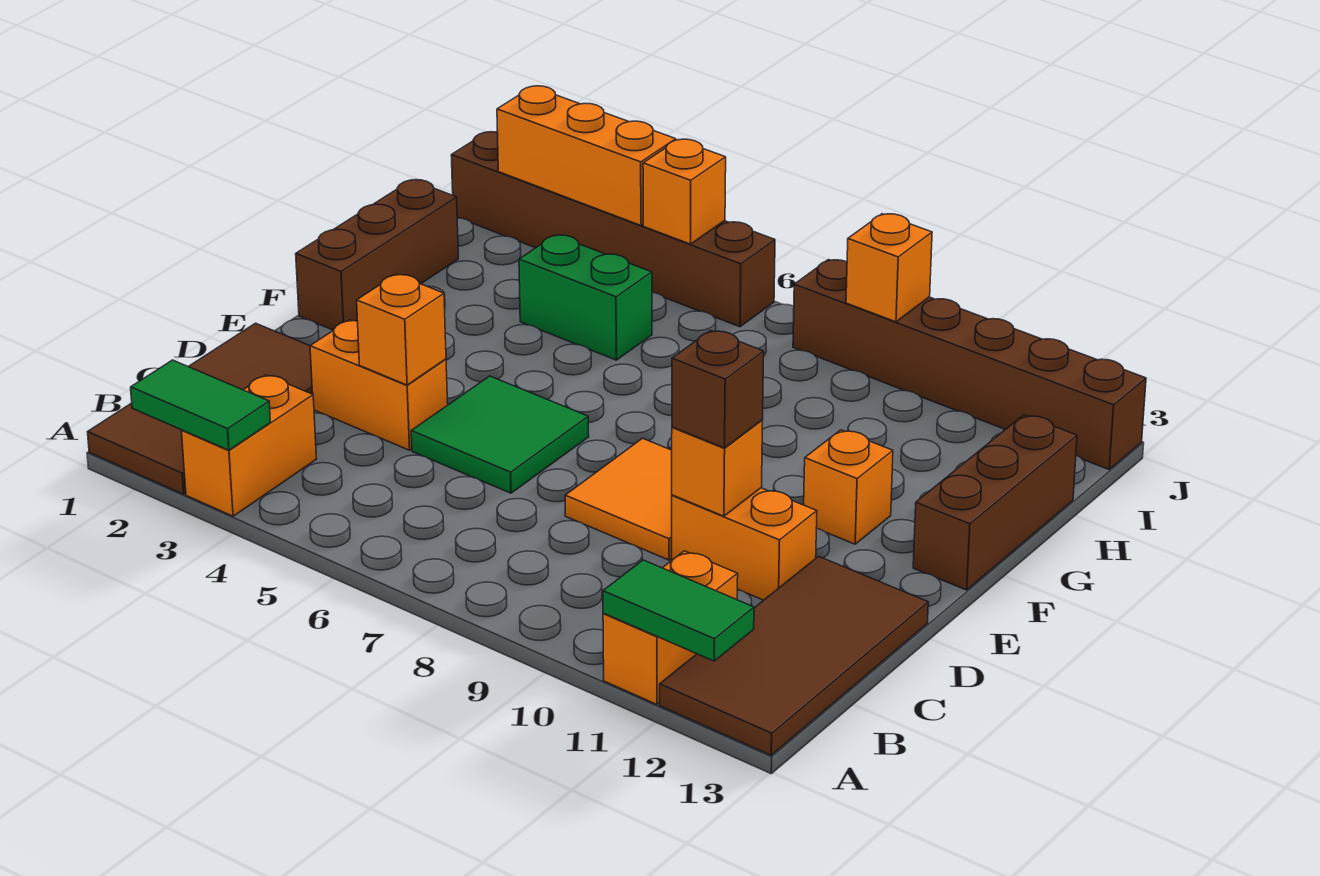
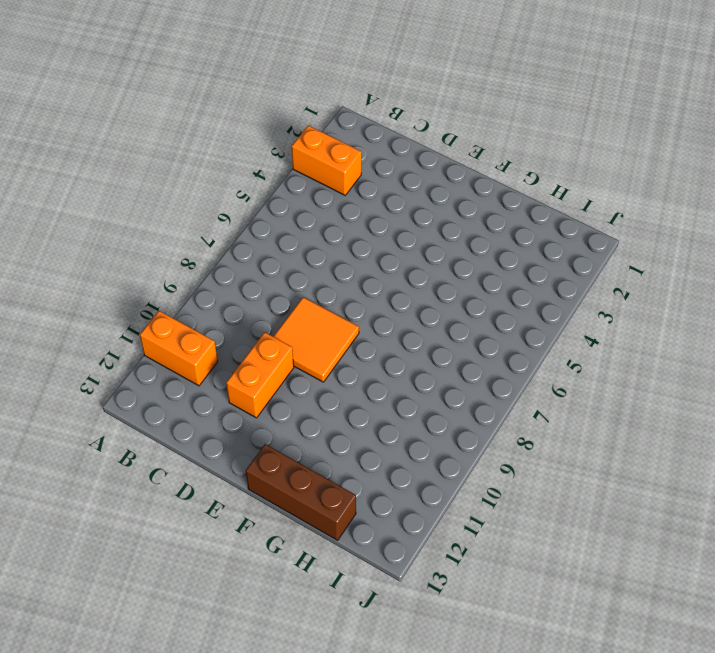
none -> brown tile A1:D2 level 1
none -> brown tile A12:D13 level 1
none -> orange brick D3:D4 level 1

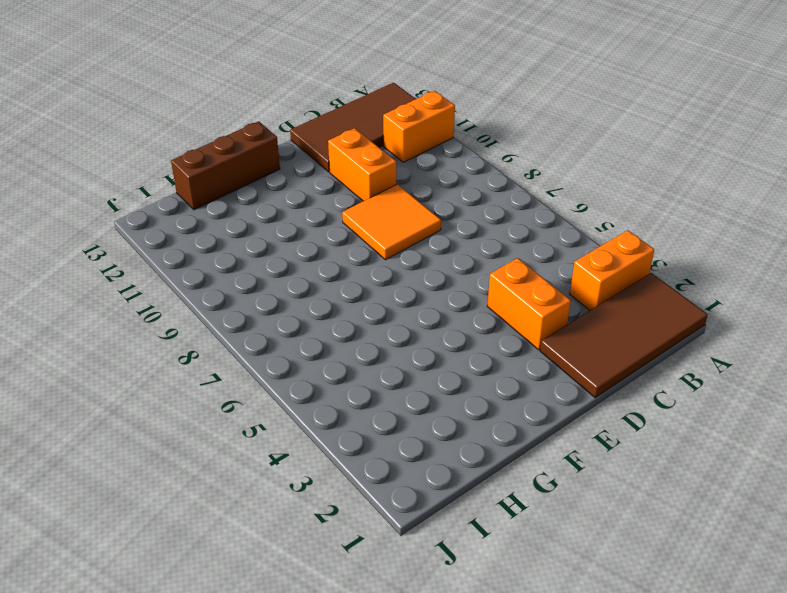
none -> green tile D5:E6 level 1
none -> brown brick F1:H1 level 1
none -> orange brick F11 level 1

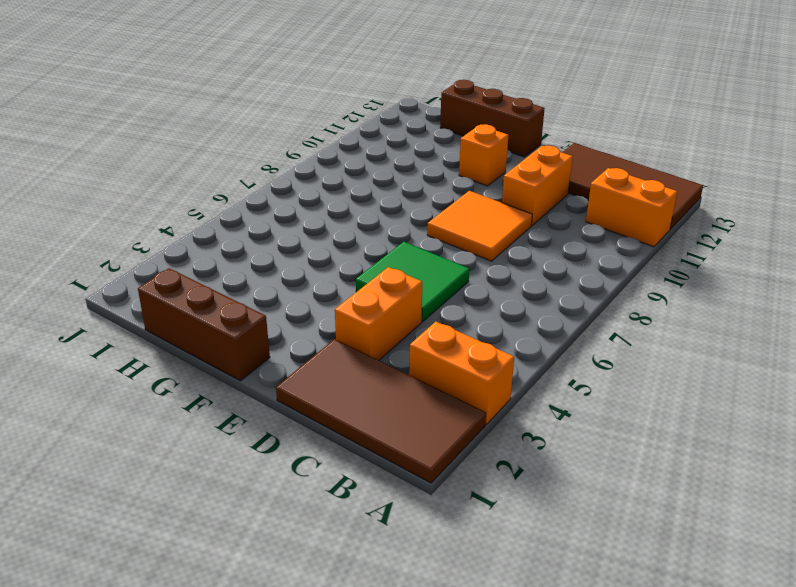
none -> green brick H4:H5 level 1
none -> brown brick J1:J6 level 1
none -> brown brick J8:J13 level 1

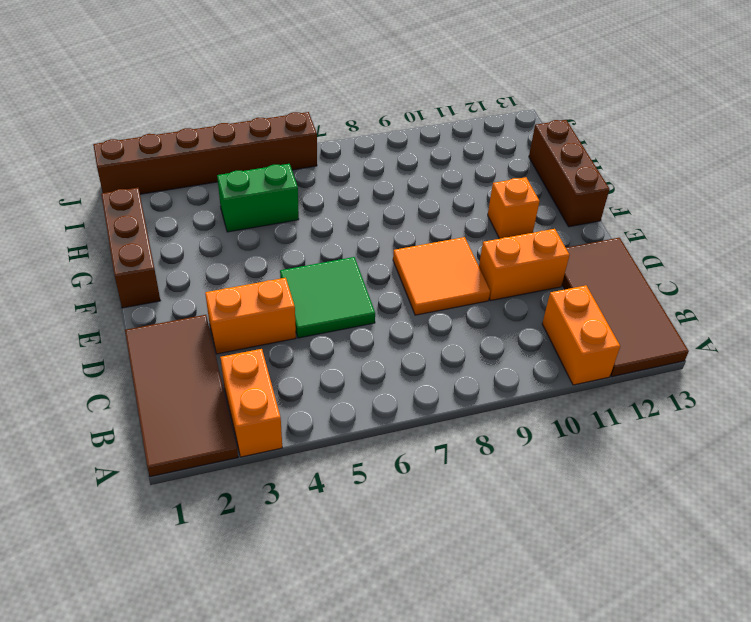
none -> brown brick J8:J13 level 1
none -> green tile A2:A3 level 2
none -> green tile A11:A12 level 2

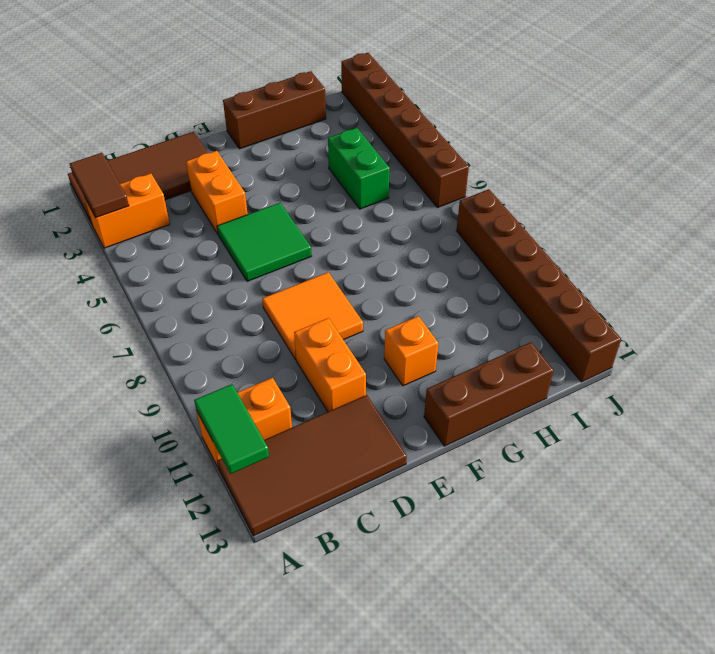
brown tile A2:A3 level 2 -> green tile A2:A3 level 2
none -> orange brick D4 level 2
none -> orange brick D10 level 2
none -> orange brick J2:J4 level 2

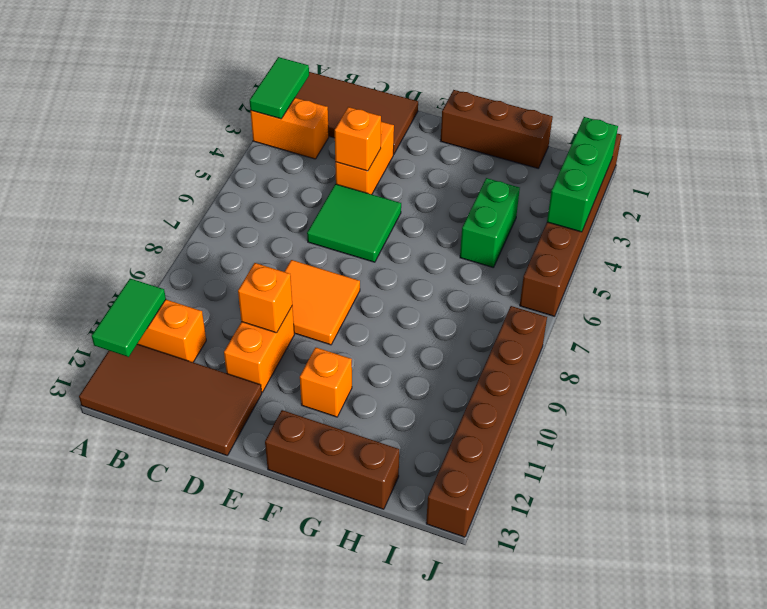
green brick J2:J4 level 2 -> orange brick J2:J4 level 2
none -> orange brick J5 level 2
none -> orange brick J9 level 2
none -> brown brick D10 level 3

